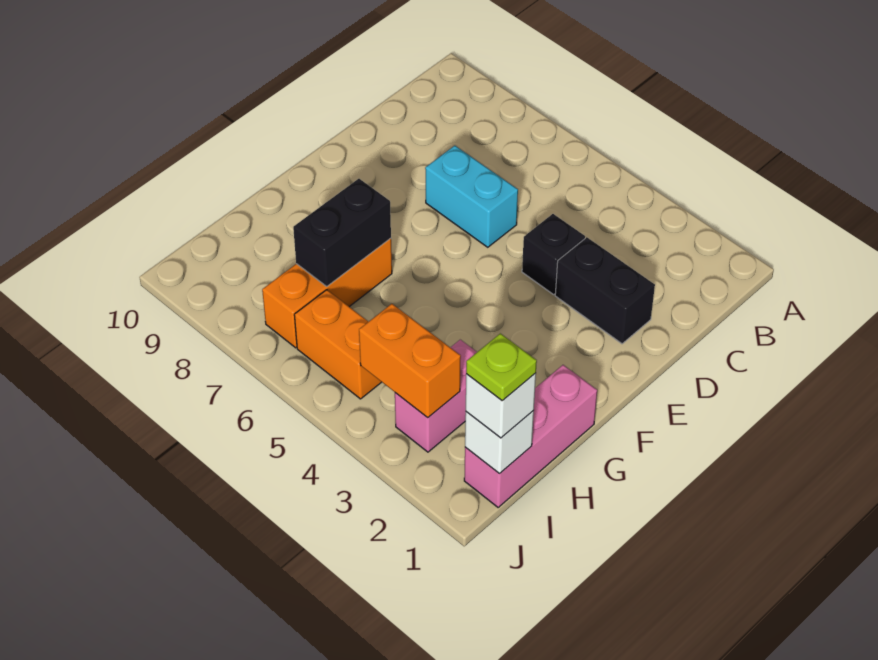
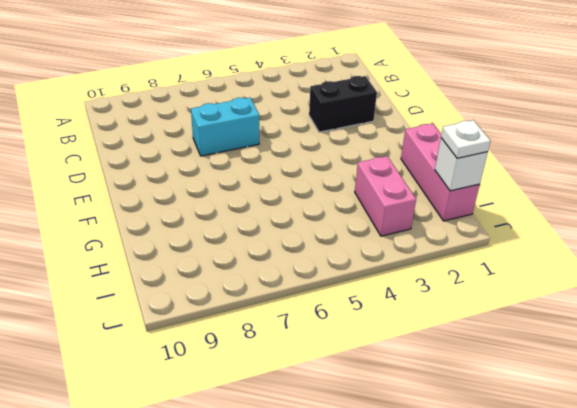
white plate I1 level 3 -> white brick I1 level 3
none -> black brick D4 level 1
none -> orange brick G7:I7 level 1
none -> orange brick I5:I6 level 1

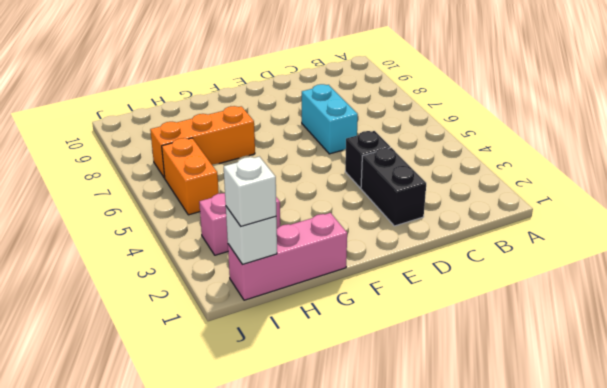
none -> black brick G7:H7 level 2
none -> orange brick I3:I4 level 2
none -> lime plate I1 level 4

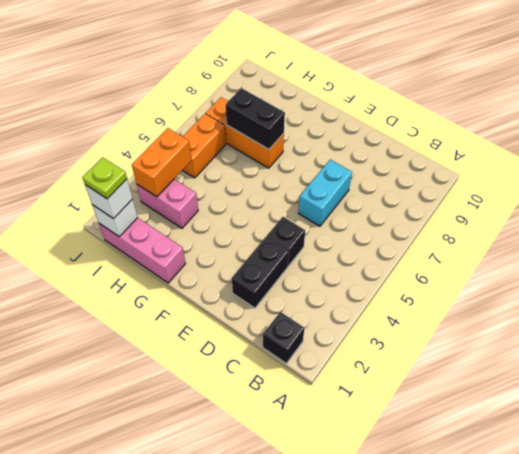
black brick B1 level 1 -> none

